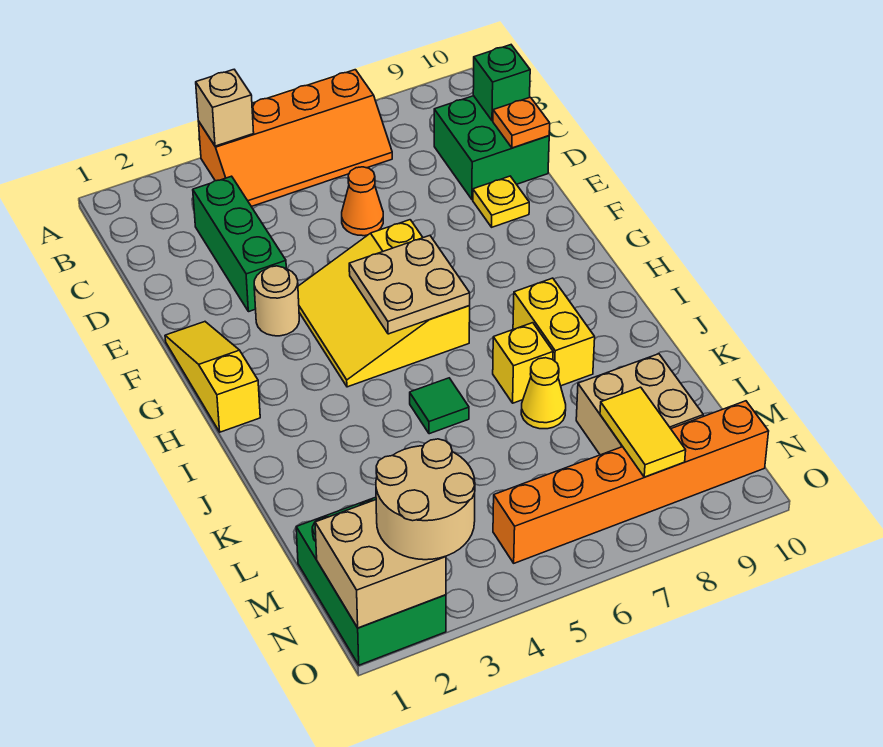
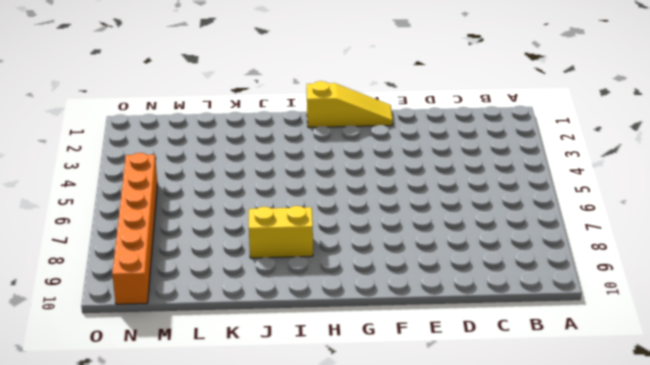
none -> orange slope A4:B7 level 1 top A
none -> green brick C3:E3 level 1
none -> green brick C9:D10 level 1

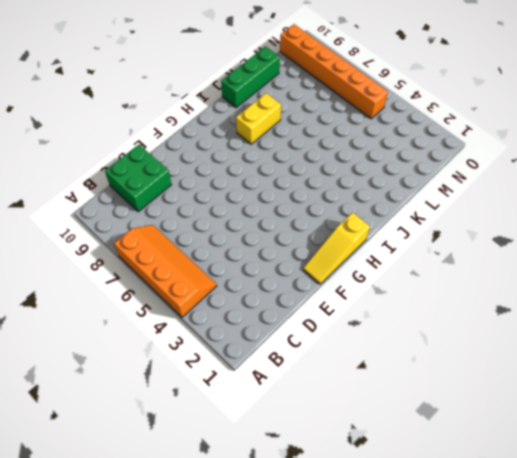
green brick J10:L10 level 1 -> green brick C3:E3 level 1
none -> orange cone D6 level 1
none -> yellow plate E9 level 1
none -> tan round brick F3 level 1

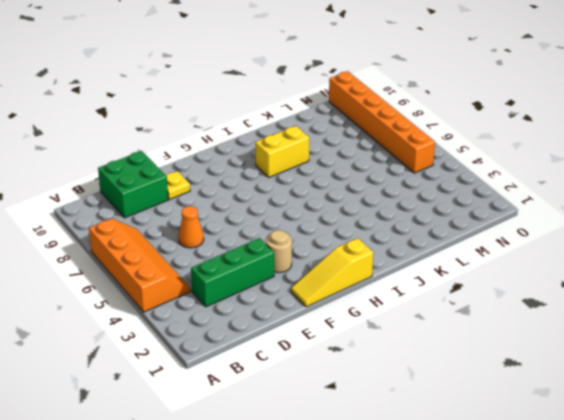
none -> yellow slope F4:H6 level 1 top 6
none -> green tile J5 level 1
none -> yellow brick J7 level 1

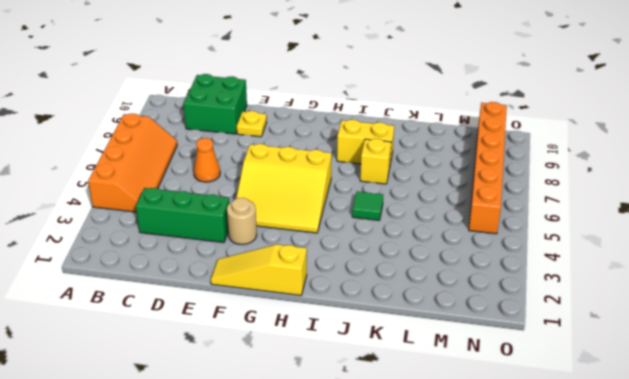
none -> yellow cone K7 level 1
none -> tan brick L8:M9 level 1
none -> green brick M1:O2 level 1

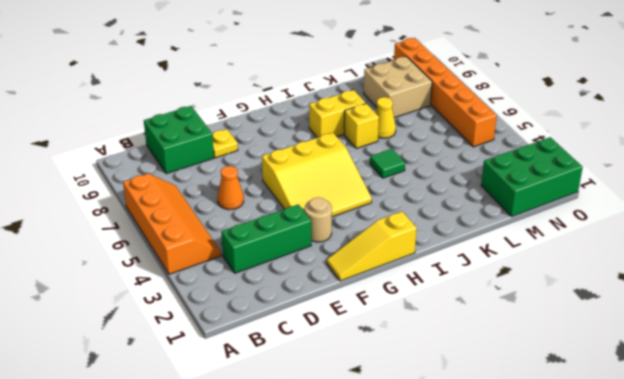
none -> tan brick A4 level 2
none -> green brick C10 level 2
none -> orange plate D10 level 2

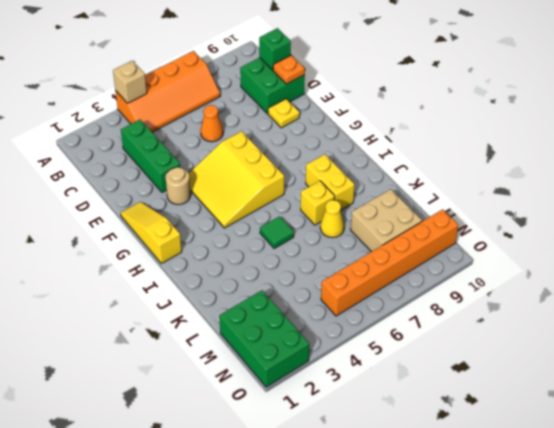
none -> tan plate G5:H6 level 2
none -> yellow tile M8:N8 level 2
none -> tan brick N1:O2 level 2

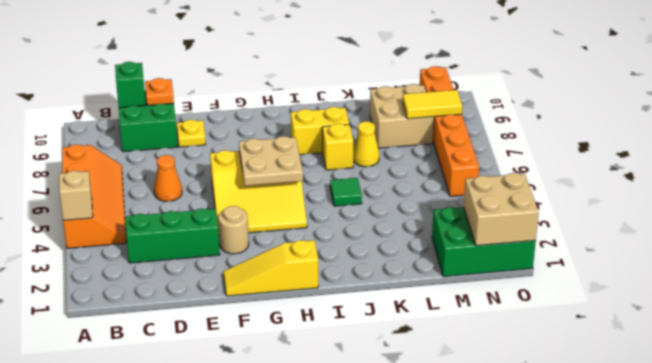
none -> tan round brick N2:O3 level 3

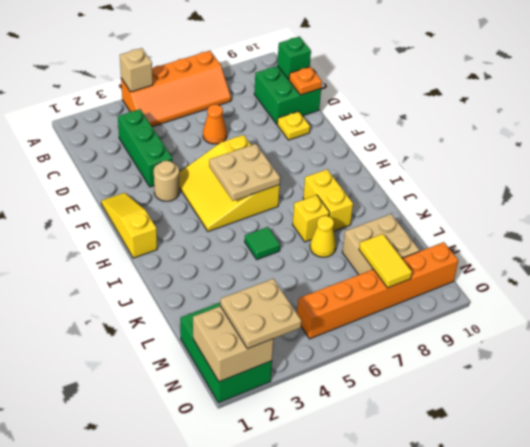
tan plate N2:O3 level 3 -> tan round brick N2:O3 level 3

